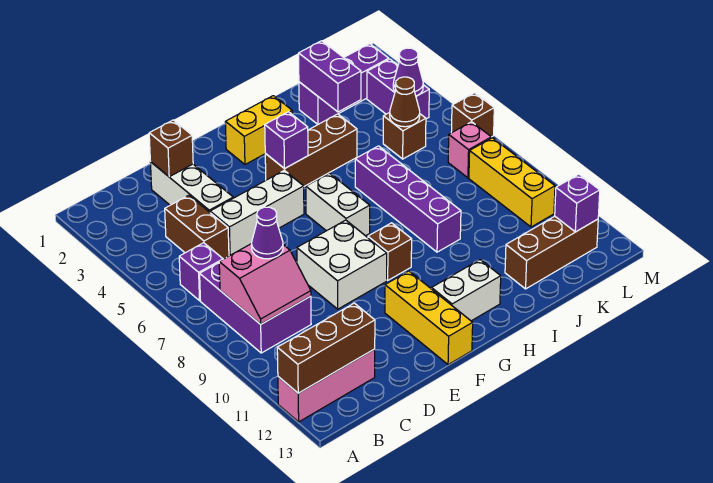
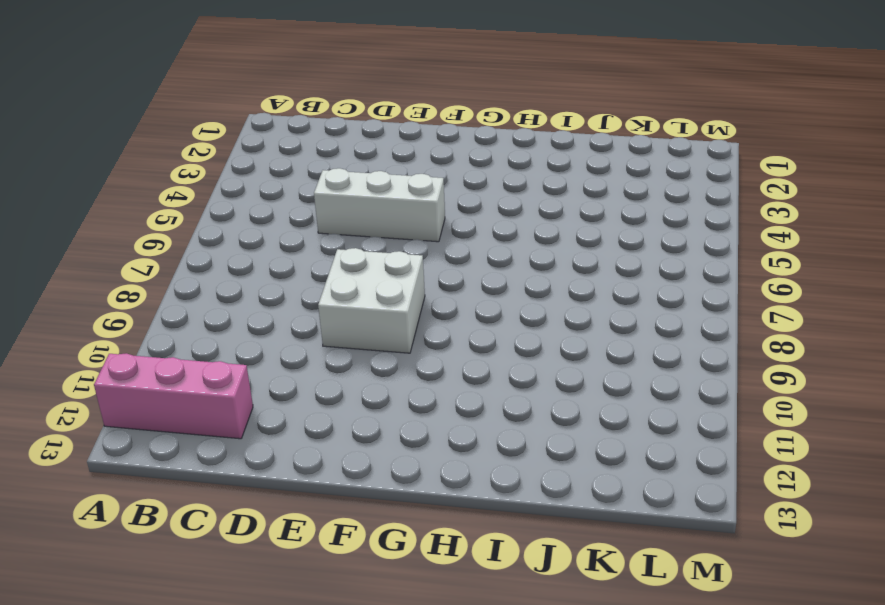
none -> purple brick B6 level 1
none -> purple brick B7:C9 level 1
none -> brown brick C4:C5 level 1
none -> white brick D2:D4 level 1

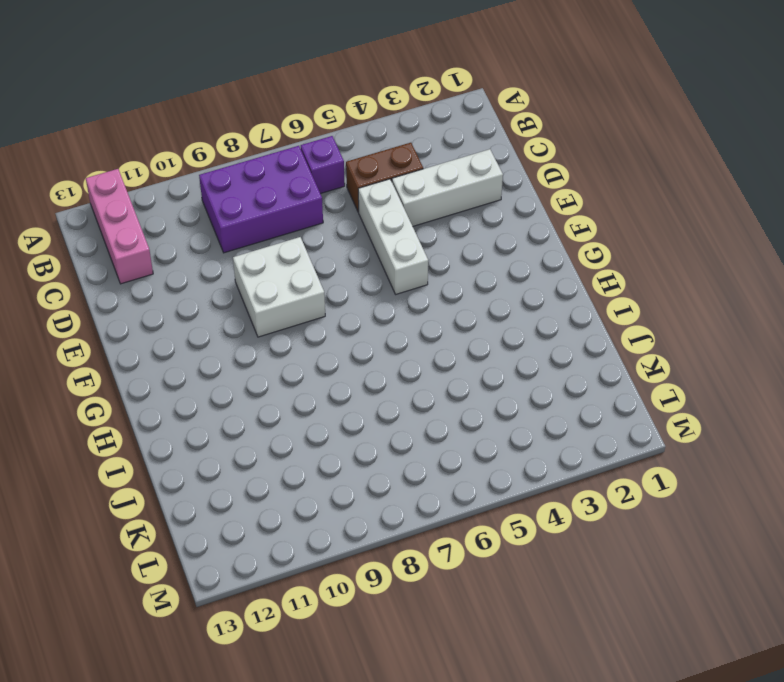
none -> yellow brick F11:F13 level 1
none -> yellow brick G2:H2 level 1
none -> brown brick G4:I4 level 1
none -> white brick G6:G7 level 1

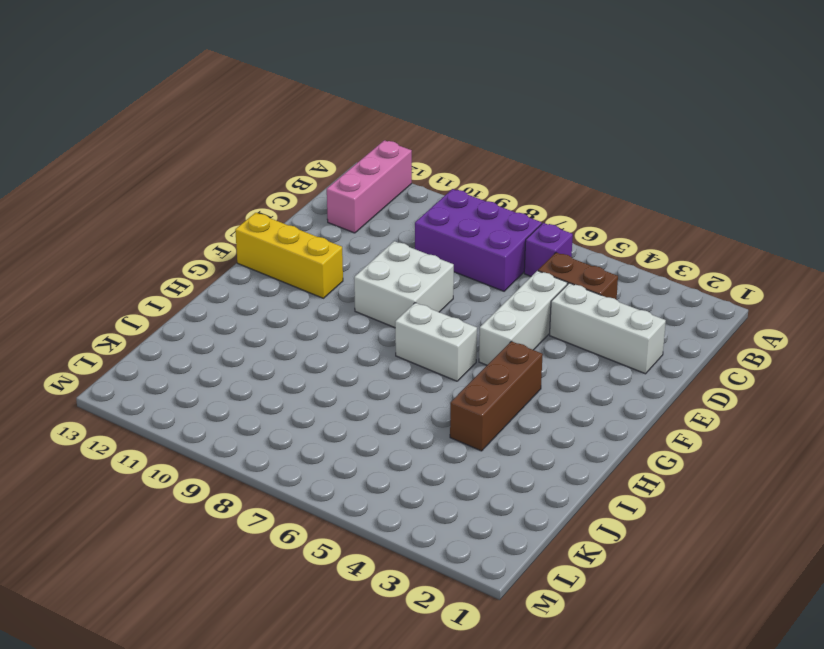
none -> yellow brick G2:H2 level 1
none -> brown brick G9 level 1
none -> white brick G12:H12 level 1
none -> purple brick I6:I9 level 1

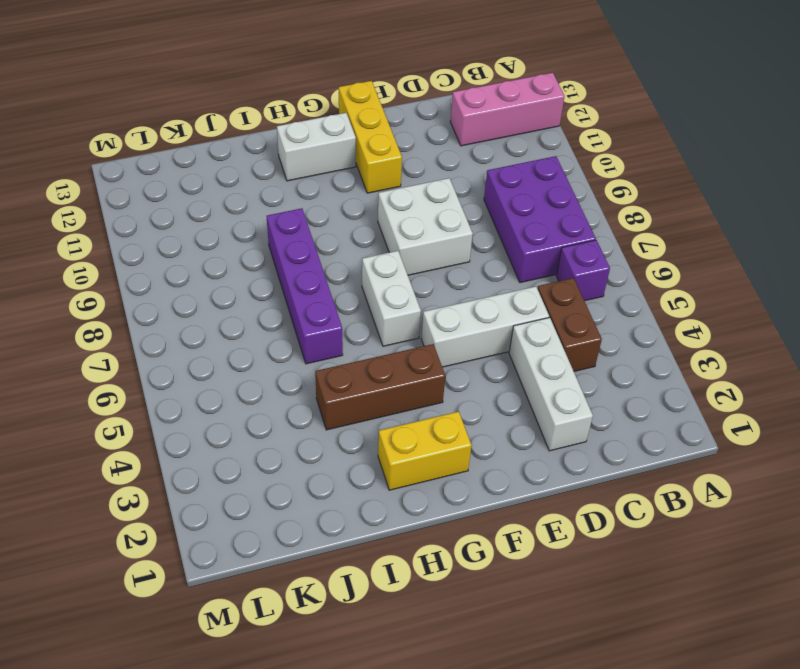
none -> brown brick G9 level 1
none -> purple brick J2:L2 level 1
none -> brown brick J12:L12 level 1
none -> brown brick K5 level 1

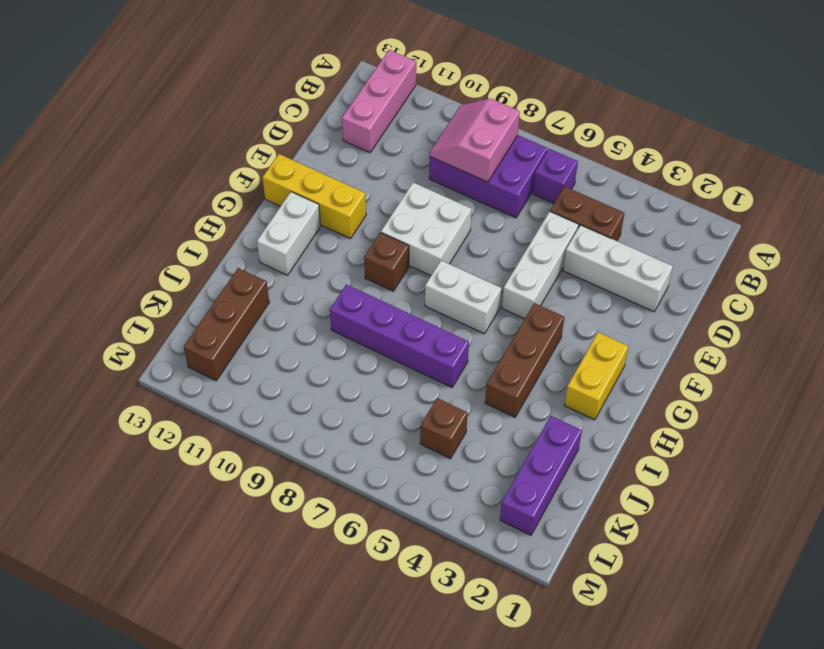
none -> purple brick L3:L4 level 1
none -> pink brick L7 level 1
none -> yellow brick L8:L10 level 1
none -> brown brick M6 level 1

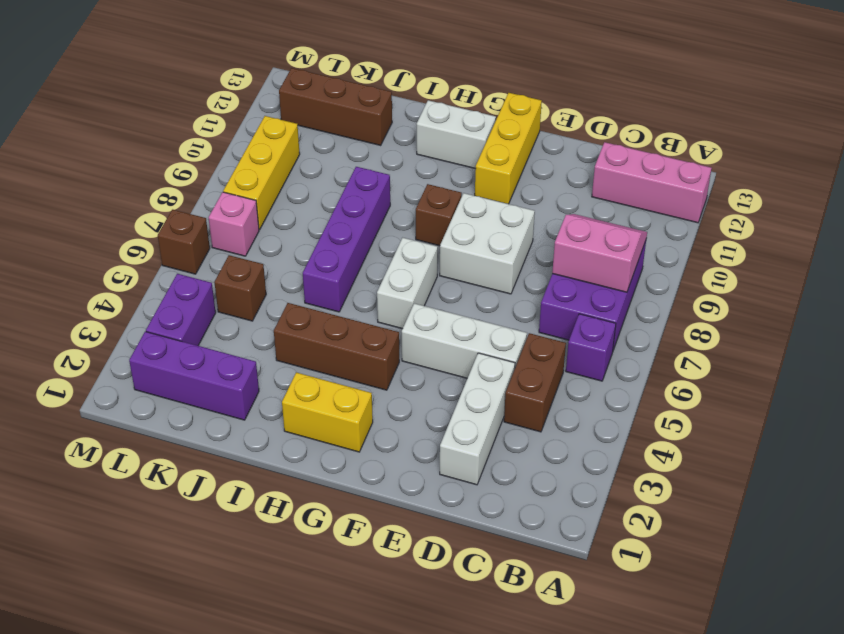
none -> brown brick A12:C12 level 2
none -> brown brick D2 level 2
none -> purple brick G4 level 2
none -> purple brick J2:J3 level 2

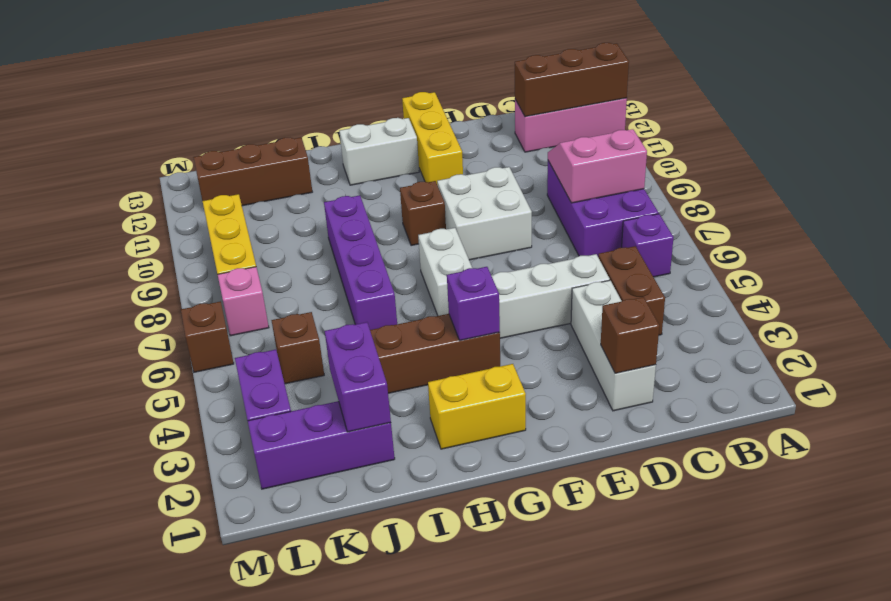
none -> brown cone K5 level 2
none -> purple cone L4 level 2
none -> purple brick L12 level 2
none -> purple cone C8 level 3

